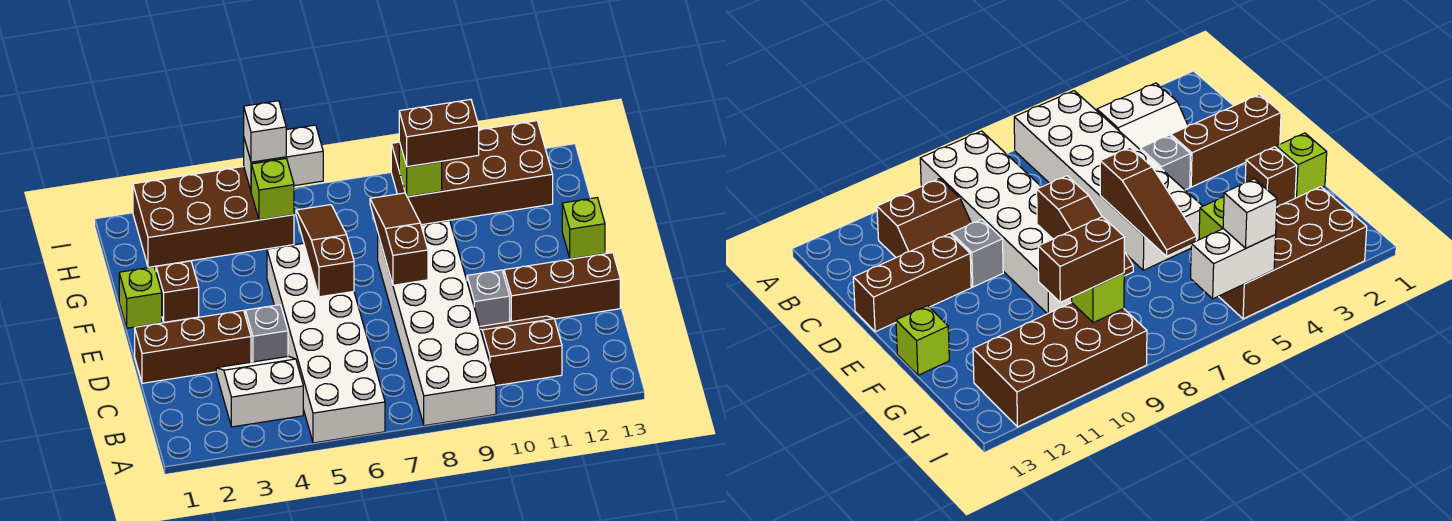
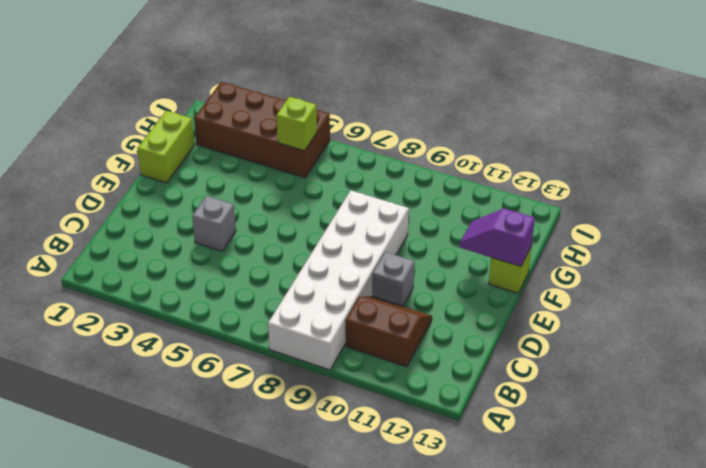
lime brick F1:G1 level 1 -> lime brick F1 level 1
purple slope F12:F13 level 2 top 13 -> none
none -> white brick A5:F6 level 1
none -> white slope B3:C4 level 1 top B
none -> brown brick D1:D3 level 1

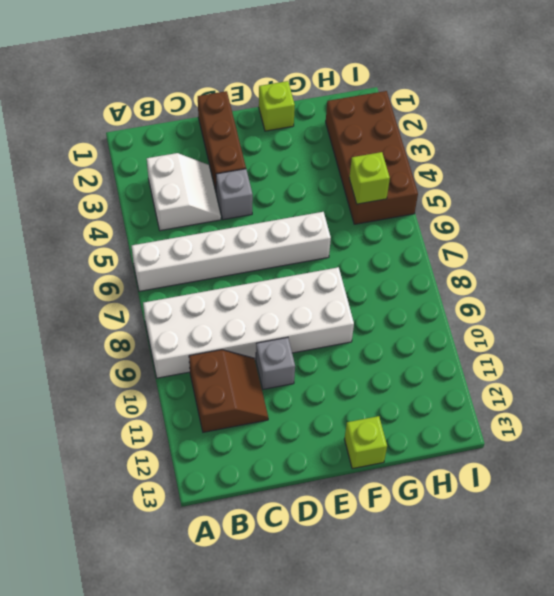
white brick A6:F6 level 1 -> white brick A5:F6 level 1
none -> brown brick D11:D13 level 1
none -> brown brick F2 level 1
none -> brown brick H9:I12 level 1

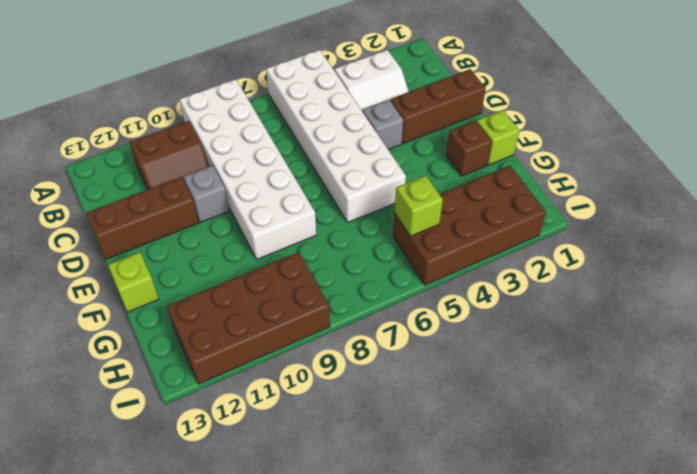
none -> brown slope E6:G6 level 2 top E
none -> brown slope E8:G8 level 2 top E
none -> lime brick H9 level 2

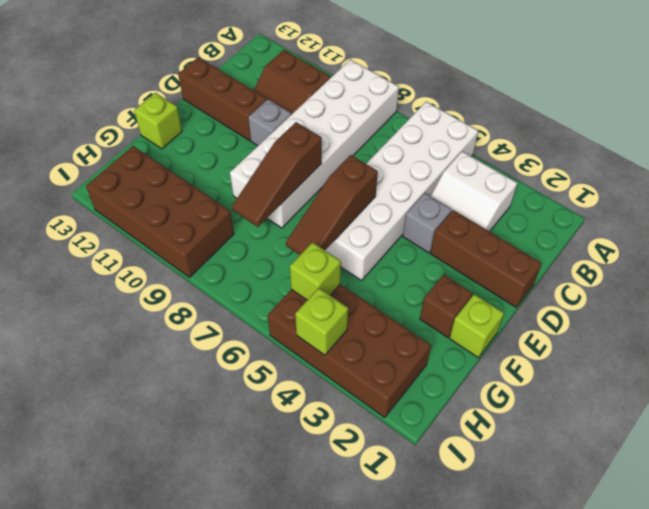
lime brick I4 level 2 -> lime brick H9 level 2
none -> white brick I5:I6 level 2
none -> brown brick H9:H10 level 3
none -> white brick I5 level 3

